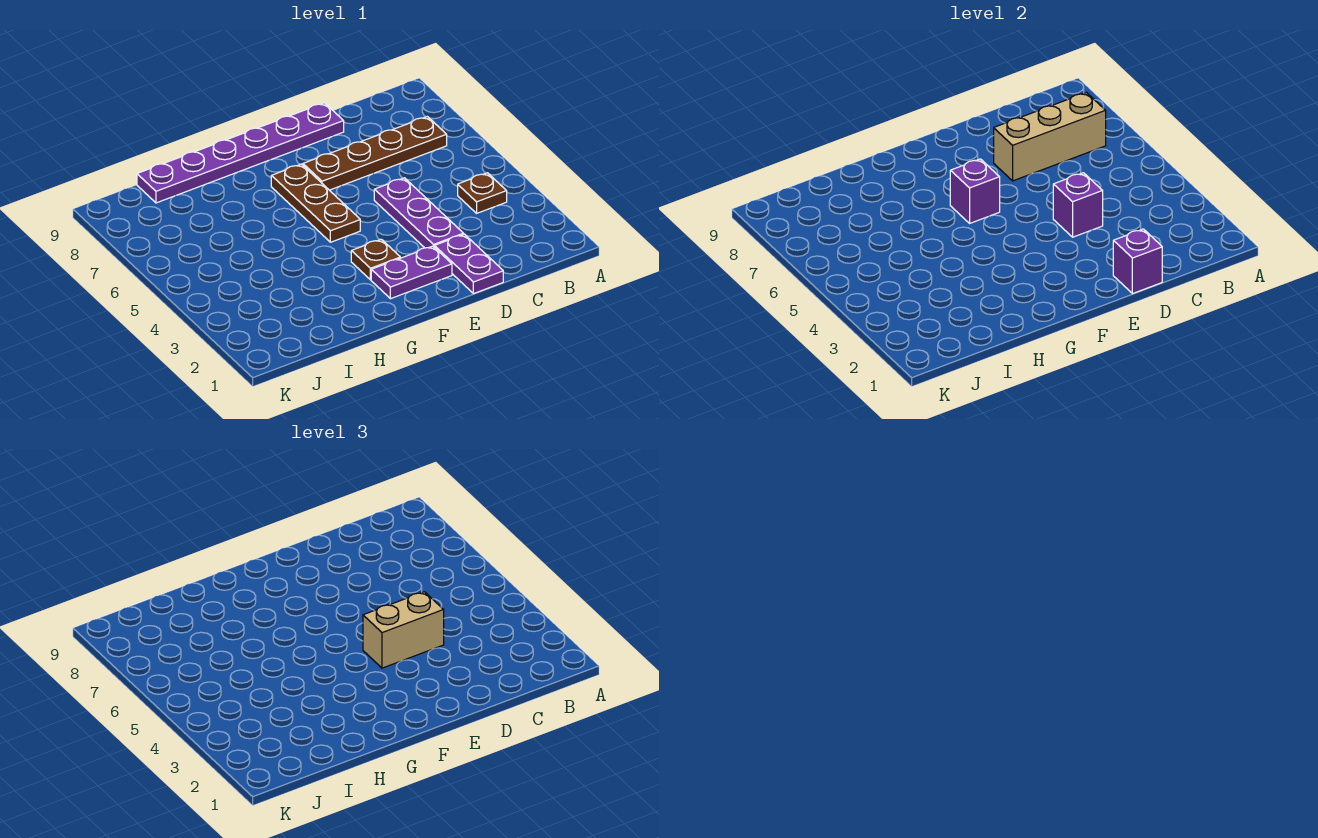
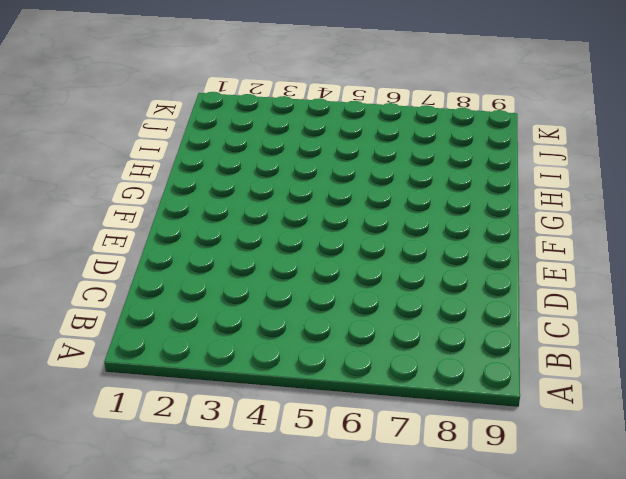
none -> brown plate B4 level 1
none -> brown plate B7:E7 level 1
none -> purple plate D1:D2 level 1

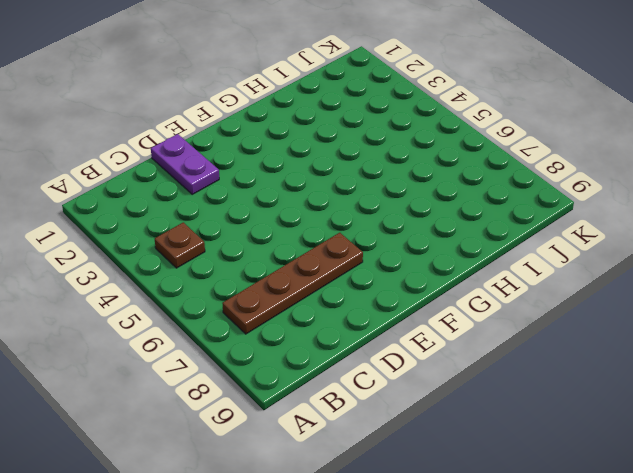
none -> purple plate D3:D5 level 1
none -> purple plate D9:I9 level 1
none -> purple plate E2:F2 level 1

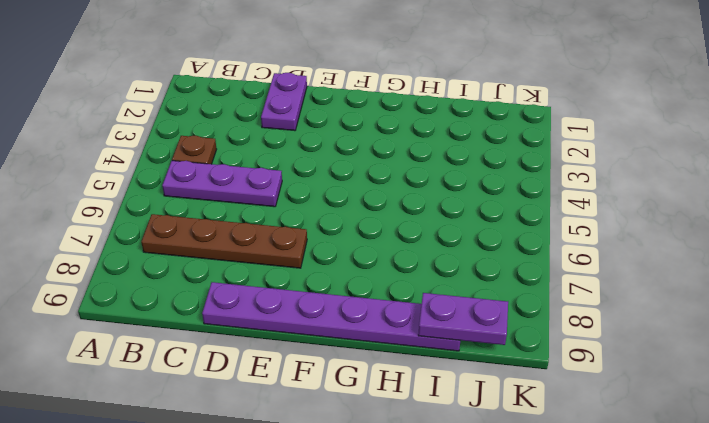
purple plate B5:D5 level 1 -> purple plate D3:D5 level 1
purple plate I9:J9 level 2 -> purple plate E2:F2 level 1
none -> brown plate F3 level 1
none -> brown plate F5:F7 level 1
none -> tan brick B7:D7 level 2

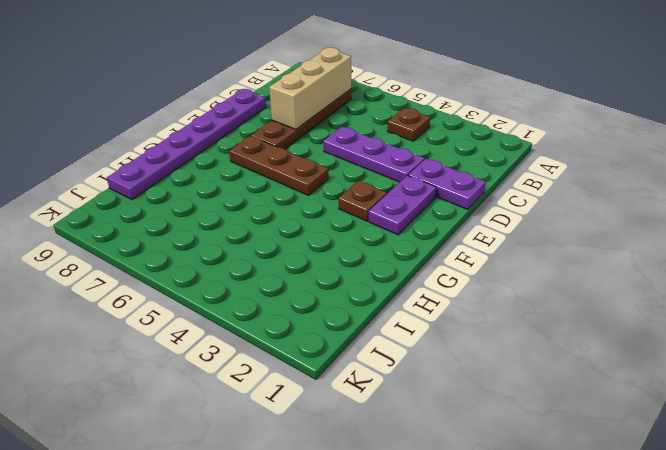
none -> purple brick D1 level 2
none -> purple brick D4 level 2
none -> purple brick F6 level 2

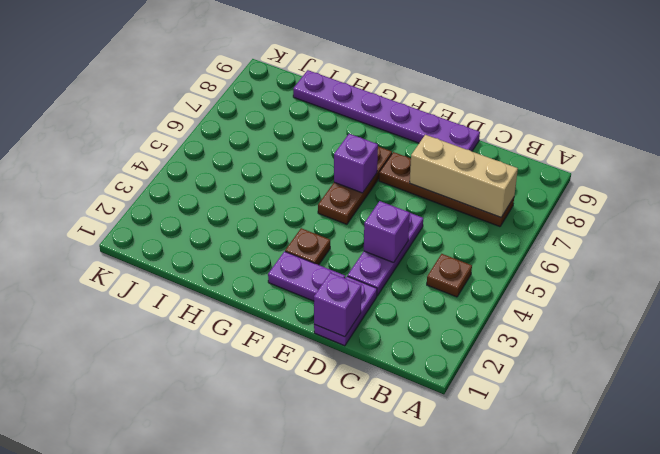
none -> tan brick D4:E4 level 3

